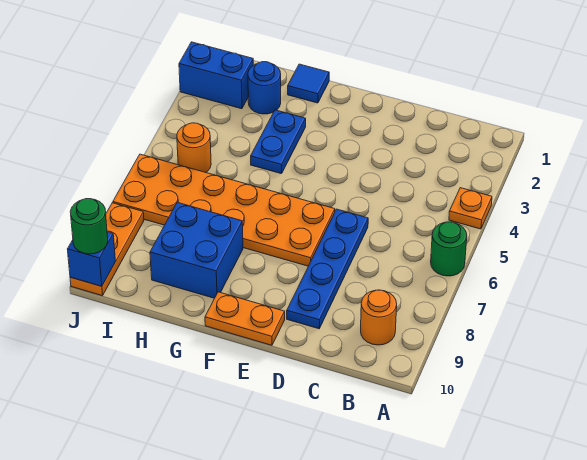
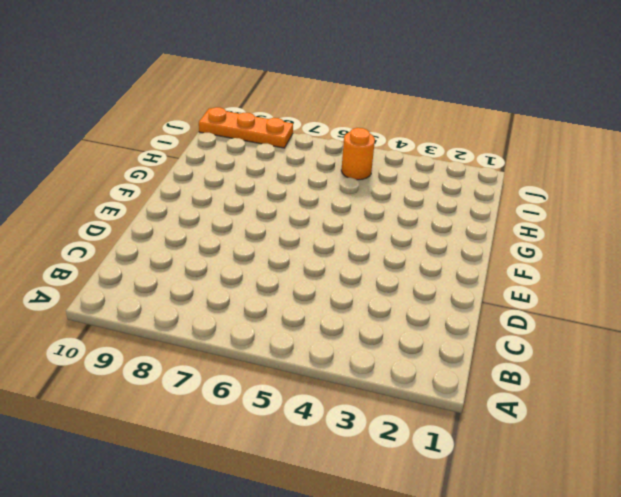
none -> orange plate A4 level 1
none -> green round brick A6 level 1
none -> orange round brick B9 level 1

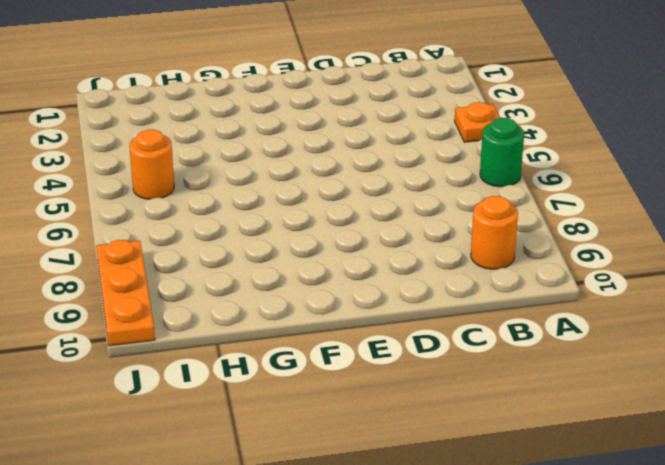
none -> blue plate D6:D9 level 1
none -> orange plate E6:J7 level 1
none -> orange plate E10:F10 level 1

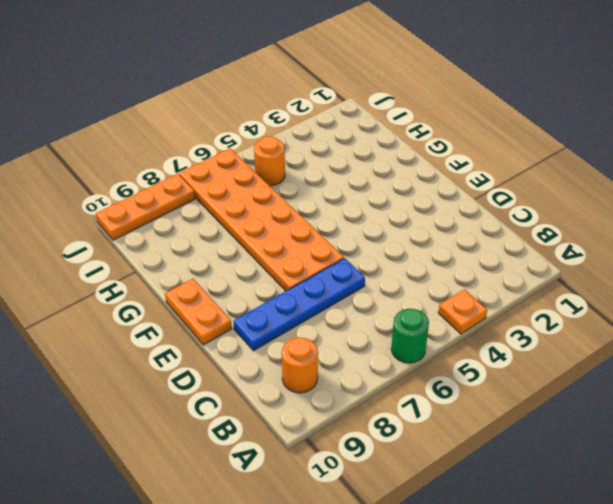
none -> blue tile G1 level 1
none -> blue plate G3:G4 level 1
none -> blue brick G8:H9 level 1

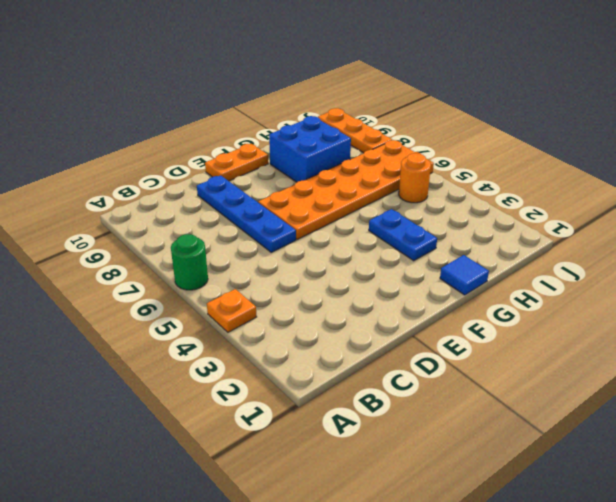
none -> orange round brick B9 level 1
none -> blue round brick H2 level 1
none -> blue brick I2:J2 level 1

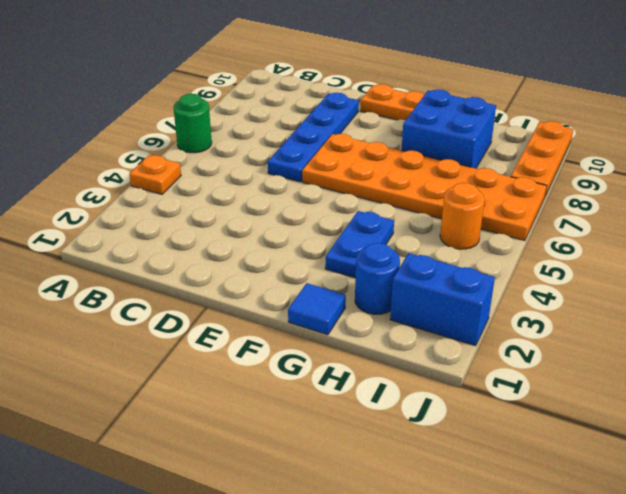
none -> orange round brick B9 level 1
none -> blue brick J10 level 2
none -> green round brick J10 level 3

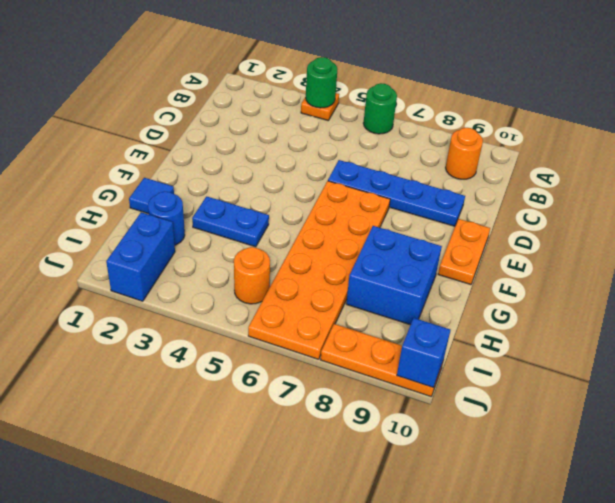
green round brick A4 level 2 -> green round brick J10 level 3

